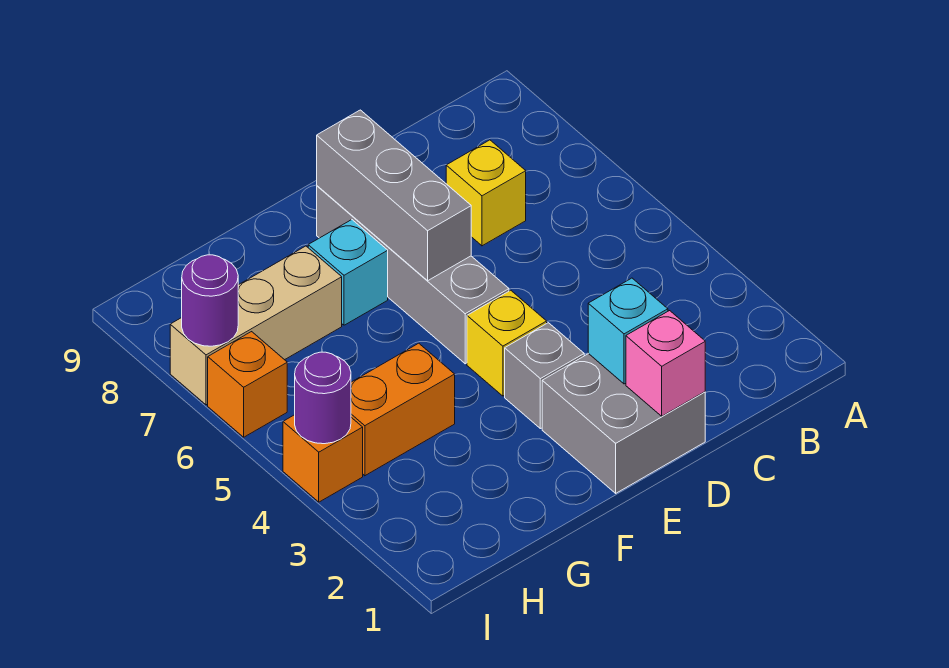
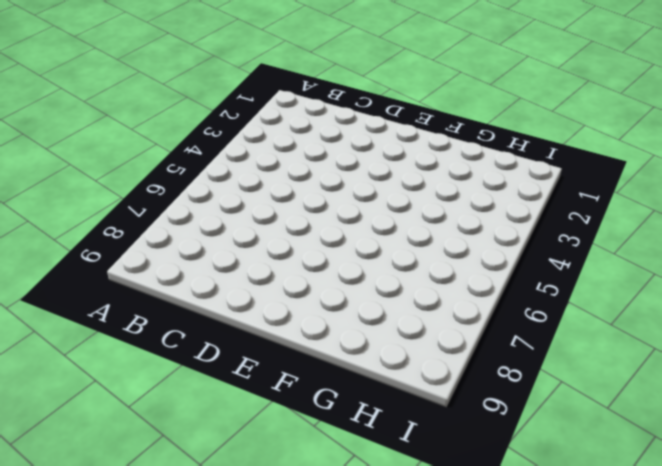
none -> yellow brick C7 level 1
none -> grey brick D1:E2 level 1
none -> grey brick E3 level 1

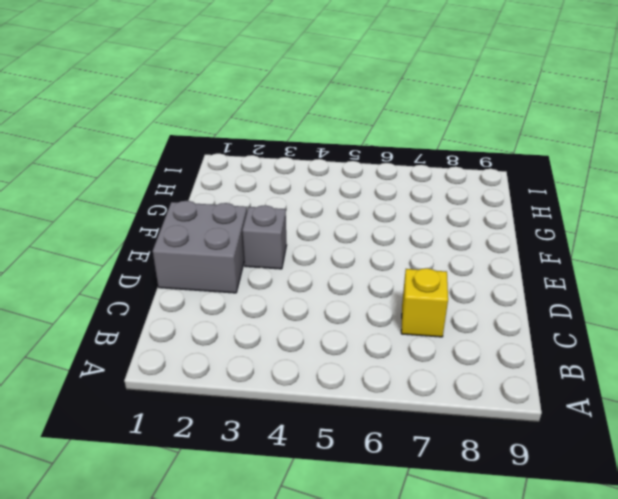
none -> yellow brick E4 level 1
none -> grey brick E5:E8 level 1
none -> cyan brick F7 level 1

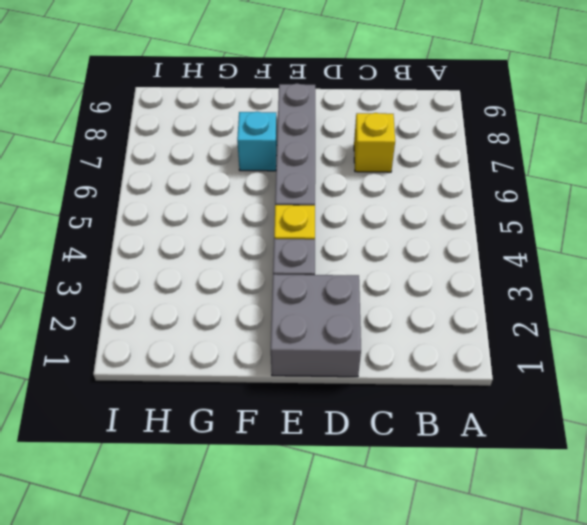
none -> orange brick G4:H4 level 1
none -> tan brick G7:I7 level 1
none -> orange brick I4 level 1

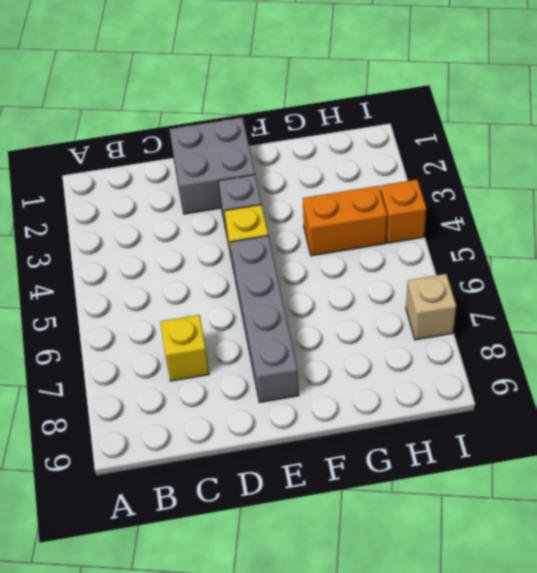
tan brick I7 level 1 -> tan brick G7:I7 level 1
none -> cyan brick F7 level 1
none -> orange brick I6 level 1
none -> pink brick D1 level 2

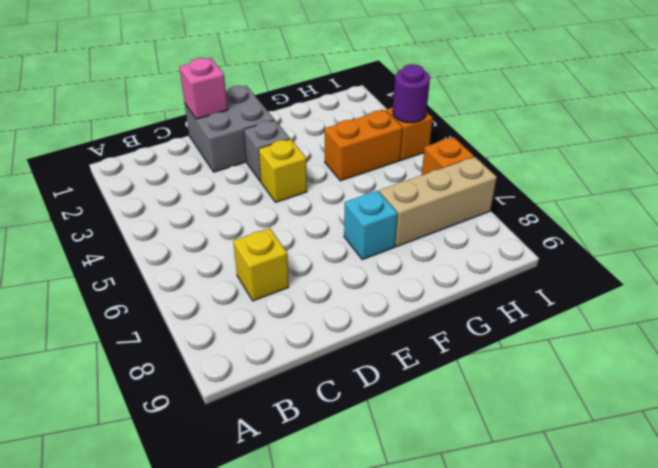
none -> grey brick E5:E8 level 1
none -> cyan brick D2 level 2
none -> grey brick E6:E8 level 2

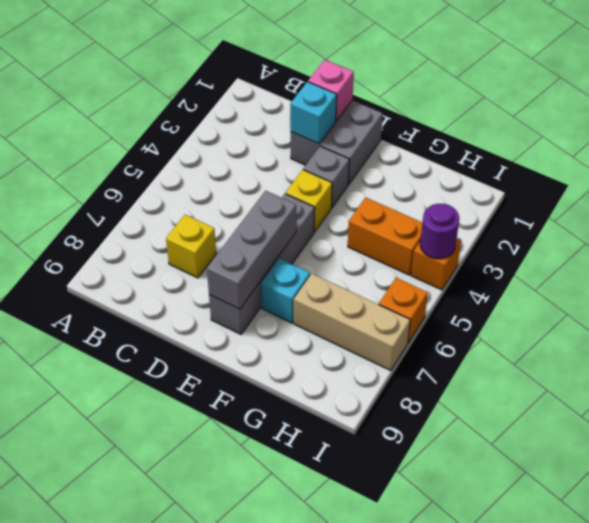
none -> purple round brick I7 level 2

